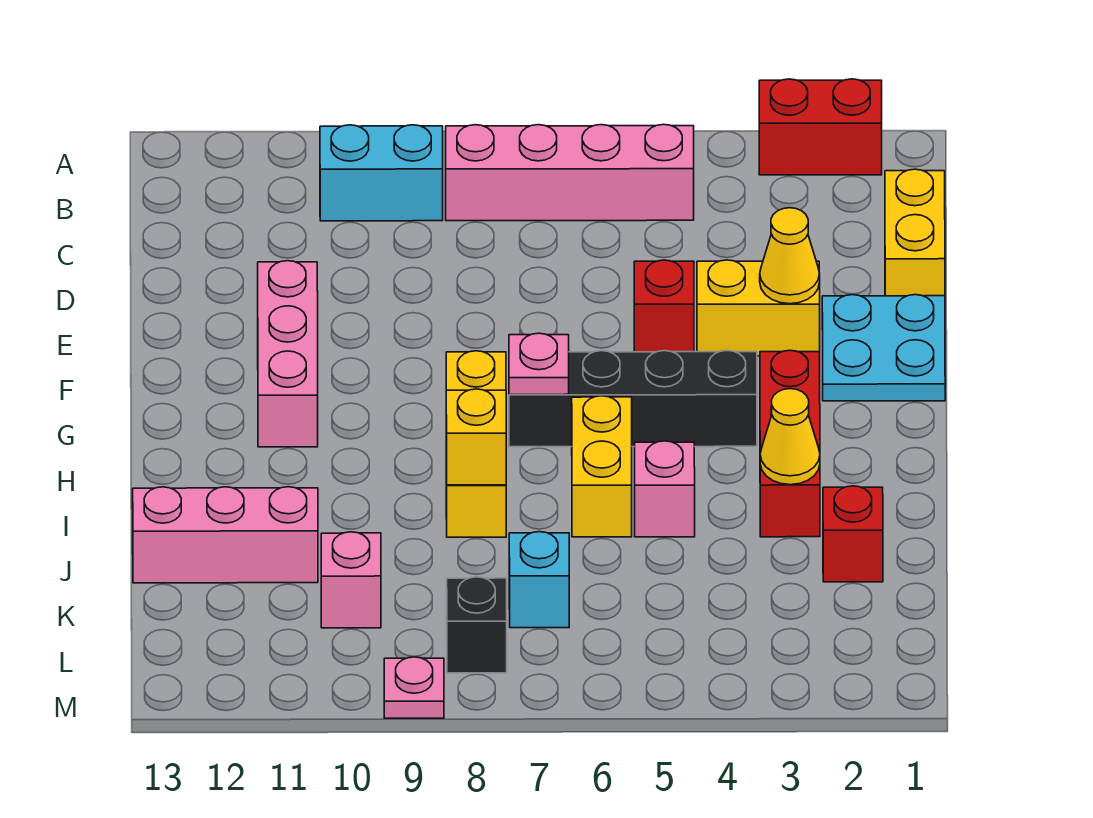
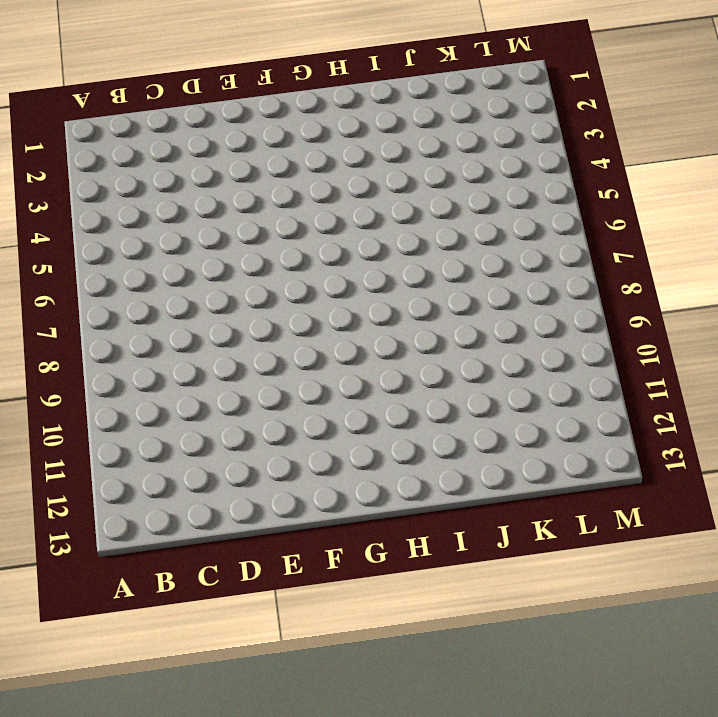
none -> red brick A2:A3 level 1
none -> pink brick B5:B8 level 1
none -> cyan brick B9:B10 level 1

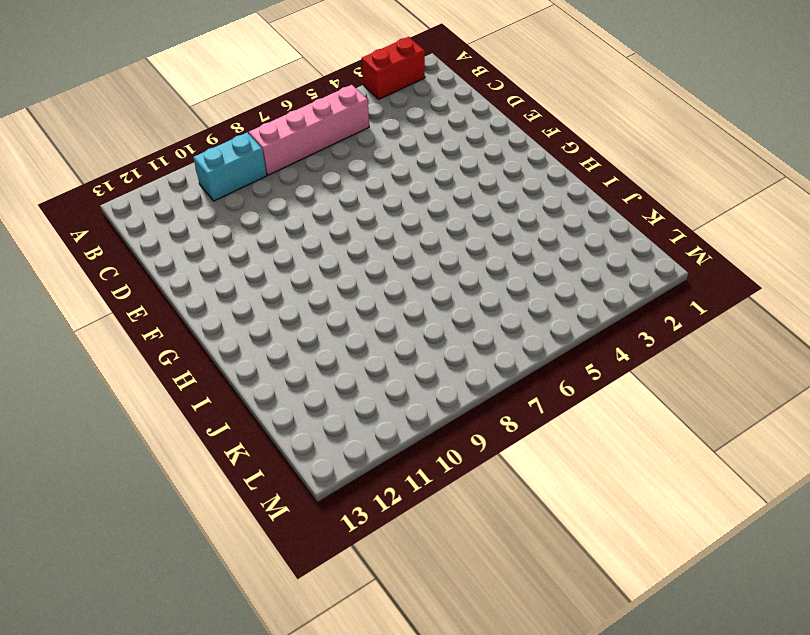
none -> yellow brick C1:D1 level 1
none -> cyan plate E1:F2 level 1
none -> yellow brick E3:E4 level 1

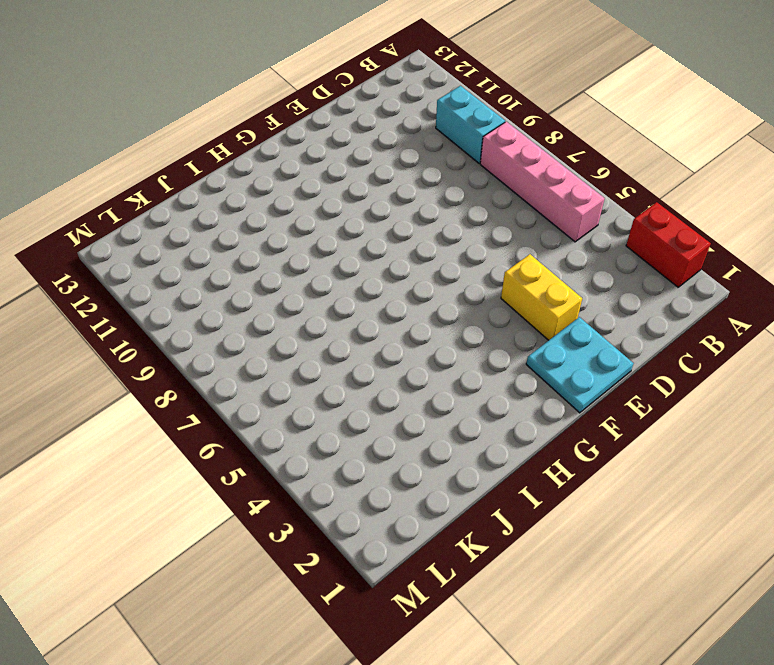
none -> yellow brick C1:D1 level 1
none -> red brick E5 level 1
none -> pink brick E11:G11 level 1

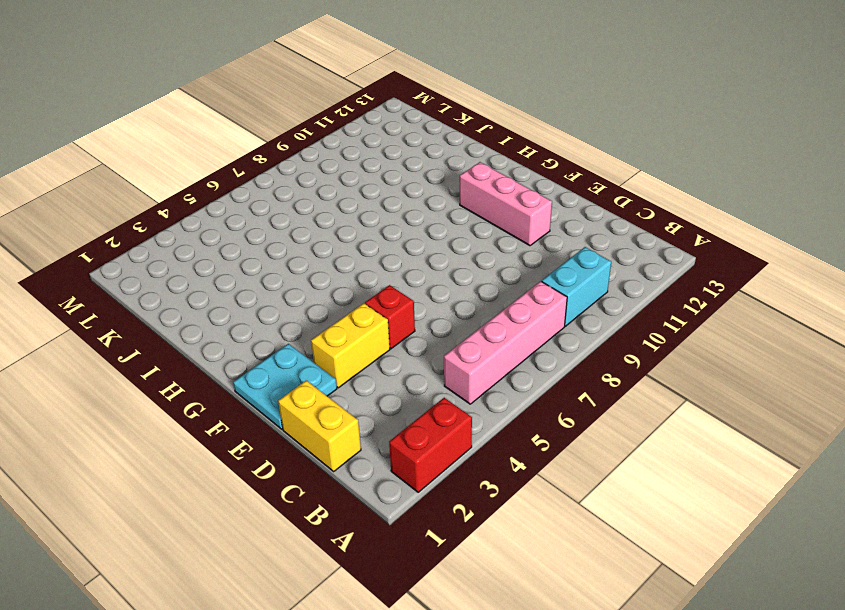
none -> red brick G3:I3 level 1
none -> black brick G4:G7 level 1
none -> yellow brick G8:I8 level 1

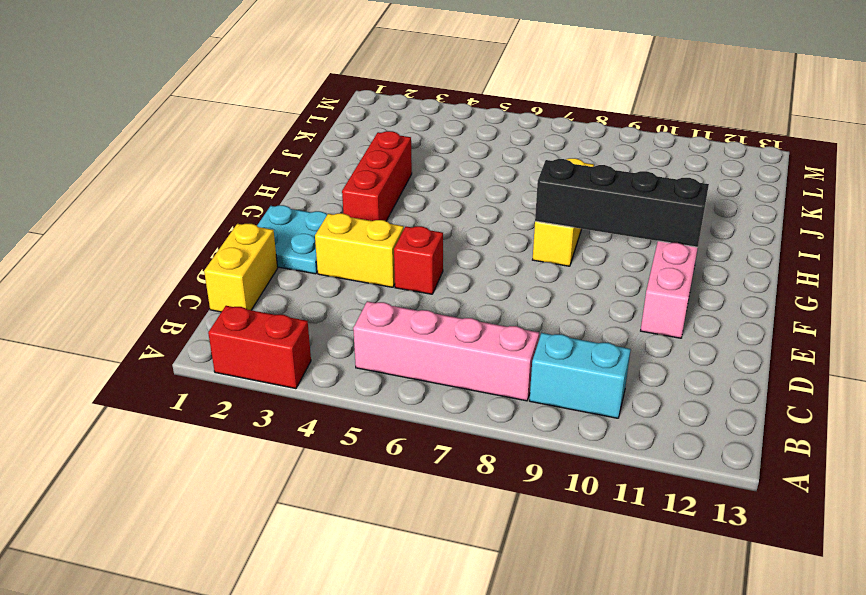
black brick G8:G11 level 2 -> black brick G4:G7 level 1
none -> yellow brick H6:I6 level 1
none -> pink brick I5 level 1
none -> red brick J2 level 1

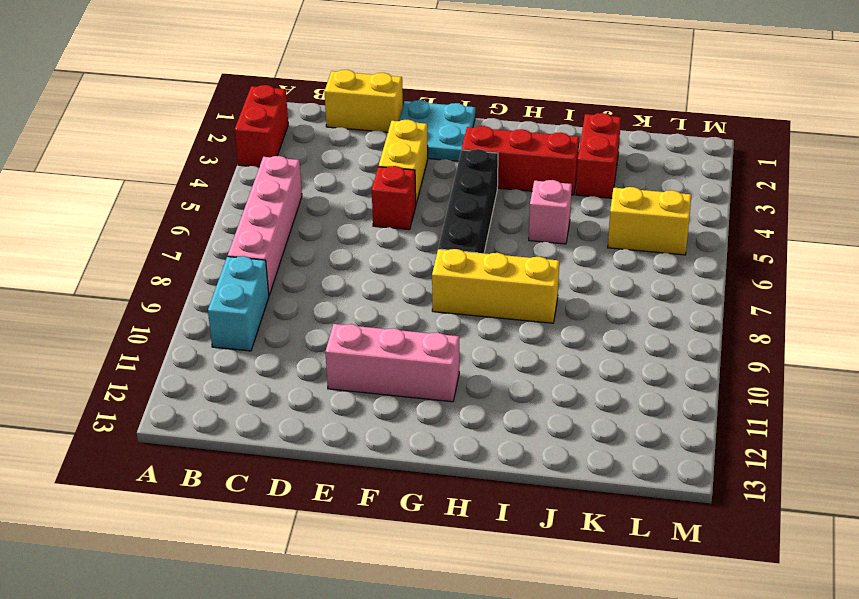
red brick J2:J3 level 1 -> red brick J2 level 1
yellow brick K5:L5 level 1 -> yellow brick H6:I6 level 1
none -> pink brick J11:J13 level 1
none -> cyan brick K7 level 1
none -> pink brick K10 level 1

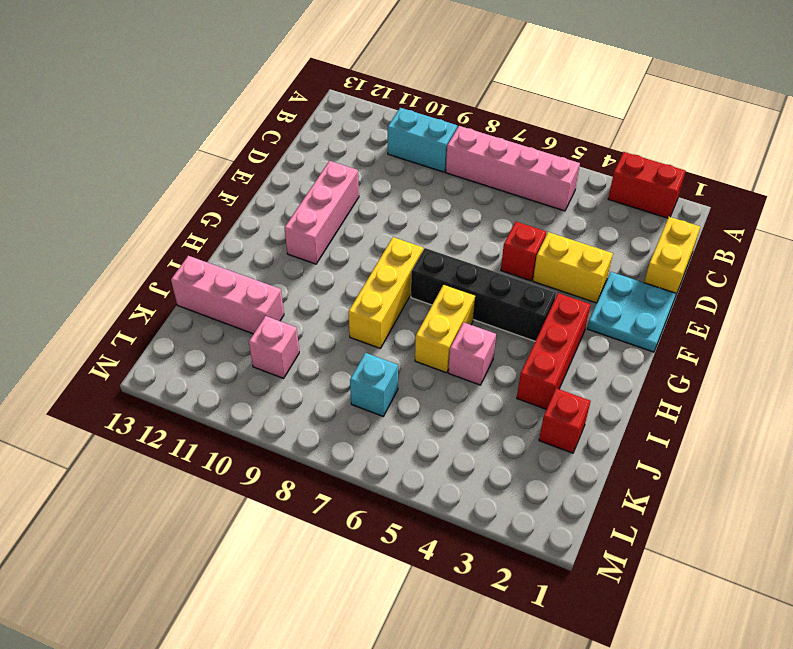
none -> black brick L8 level 1
none -> pink plate M9 level 1
none -> yellow cone E3 level 2

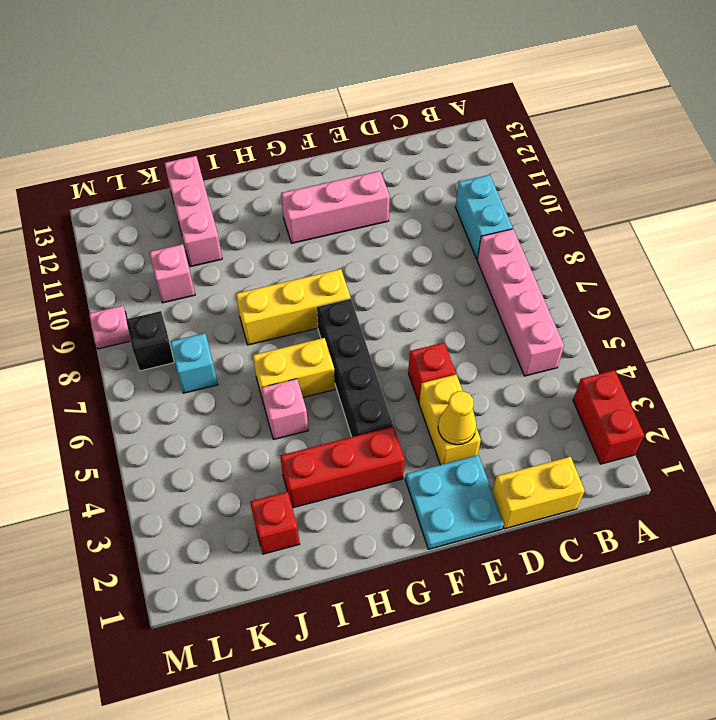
none -> pink plate G7 level 2
none -> yellow cone I3 level 2
none -> yellow brick I8 level 2

